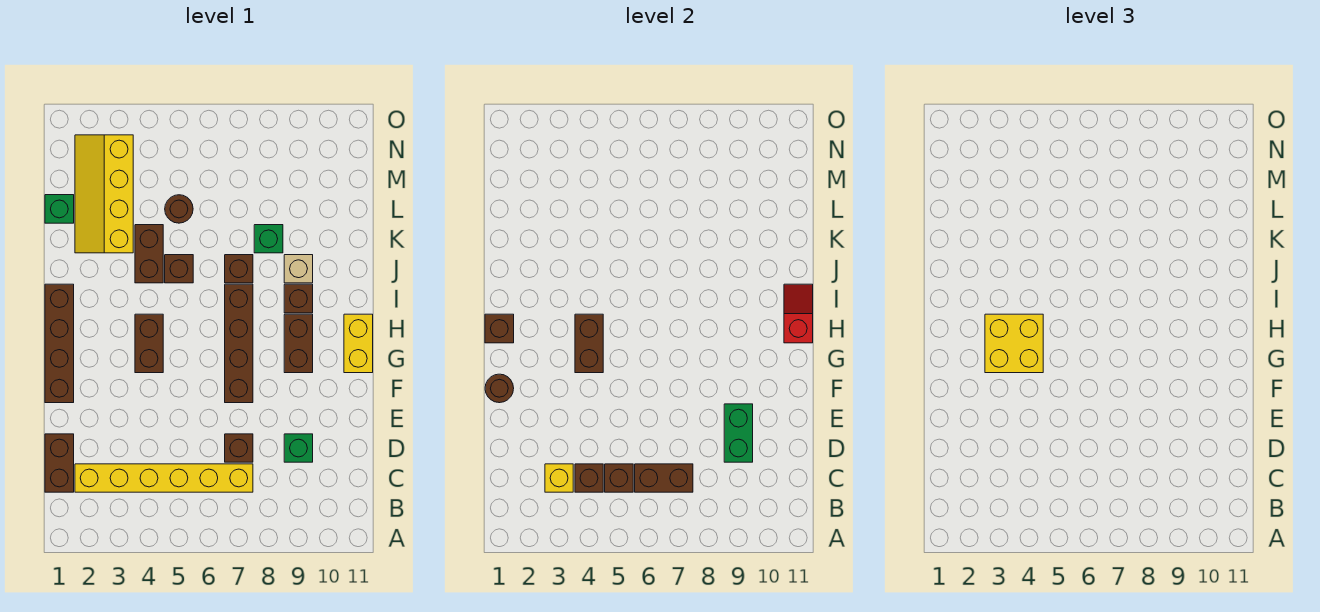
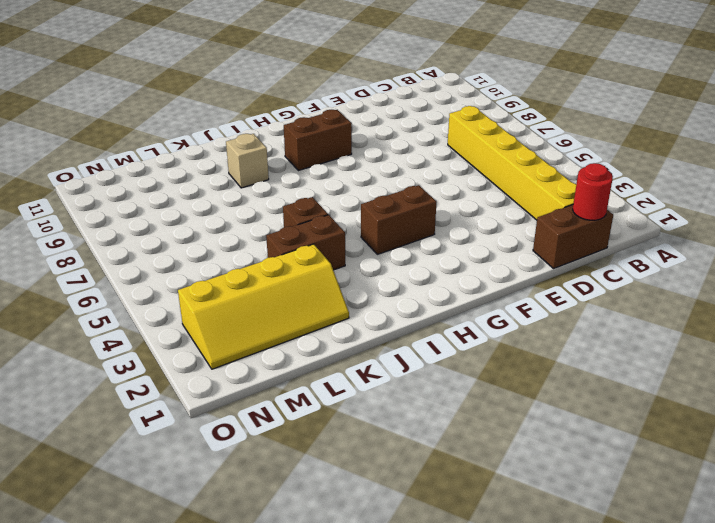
red round brick C1 level 2 -> none
none -> brown brick D7 level 1
none -> green brick D9 level 1
none -> brown brick F1:I1 level 1

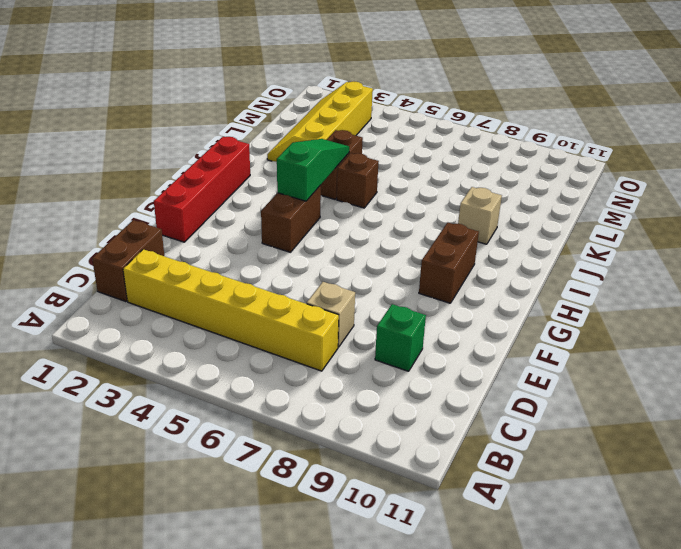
tan brick D7 level 1 -> brown brick D7 level 1
red brick F1:I1 level 1 -> brown brick F1:I1 level 1
green slope H4:J4 level 2 top H -> brown brick G4:H4 level 2
none -> brown brick F7:I7 level 1
none -> yellow brick G11:H11 level 1
none -> brown brick I9 level 1

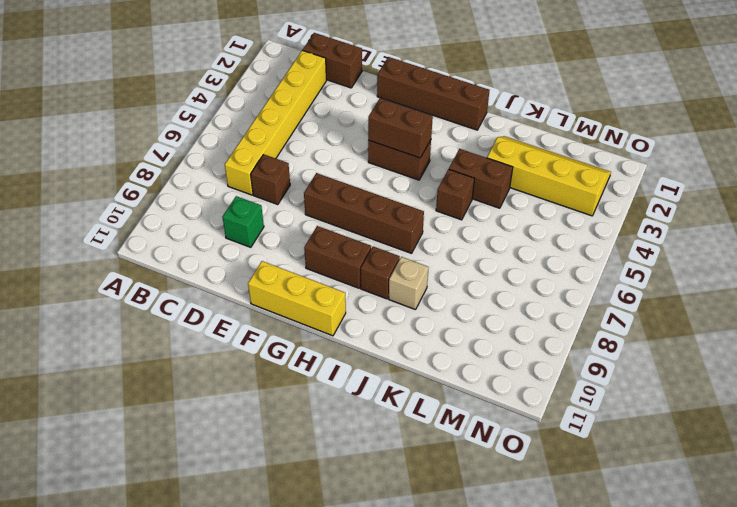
yellow brick F11:H11 level 1 -> yellow brick G11:H11 level 1
none -> brown brick J7 level 1
none -> green brick K8 level 1
none -> green brick L1 level 1

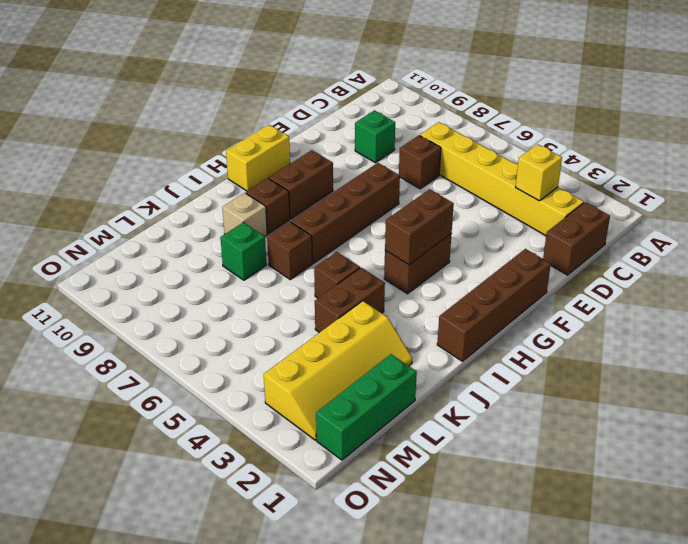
green brick L1:N1 level 1 -> green brick L1 level 1
none -> brown round brick L5 level 1
none -> brown brick C4 level 2
none -> brown brick C5 level 2

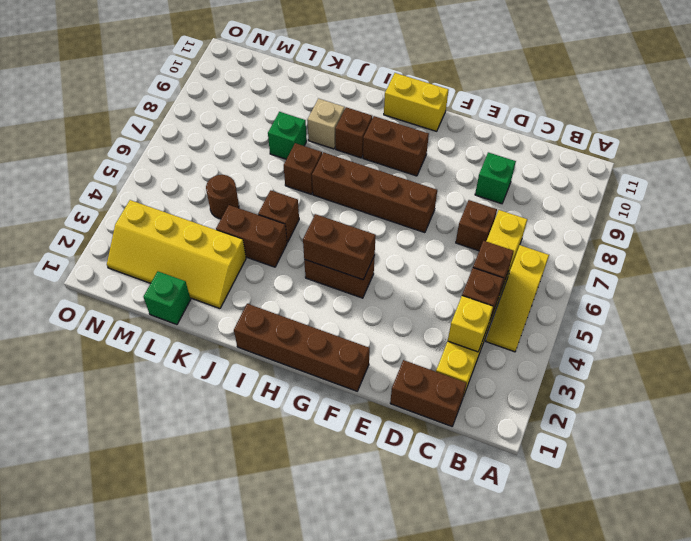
yellow slope B4:B6 level 1 top 6 -> none
none -> brown brick C6:C7 level 2
none -> green brick D9:E9 level 2
none -> brown round brick F1 level 2

